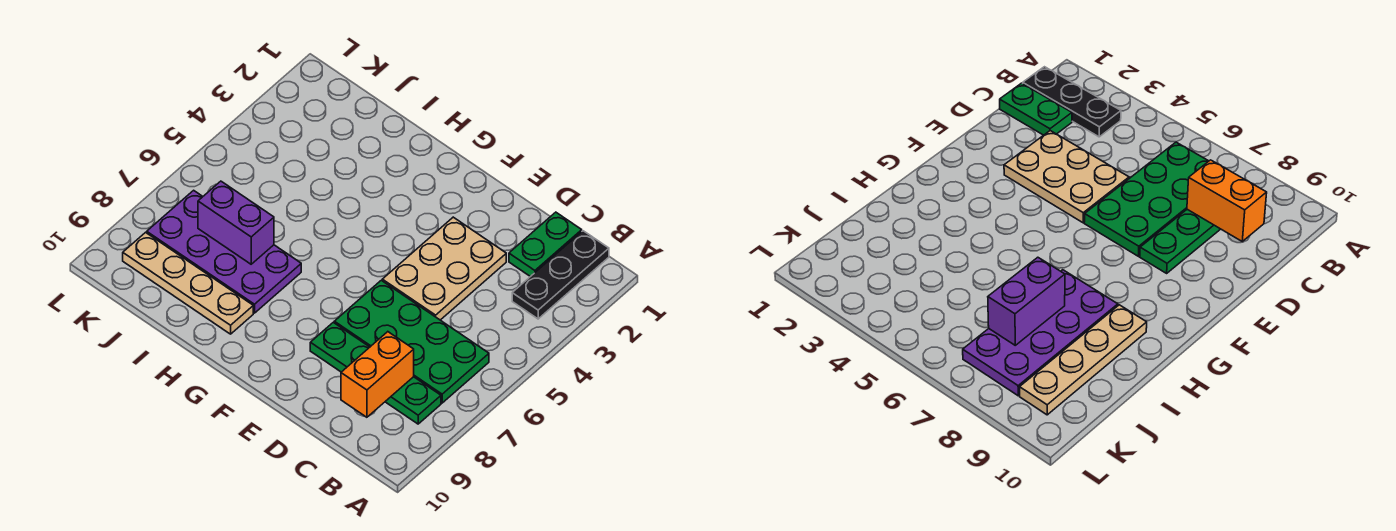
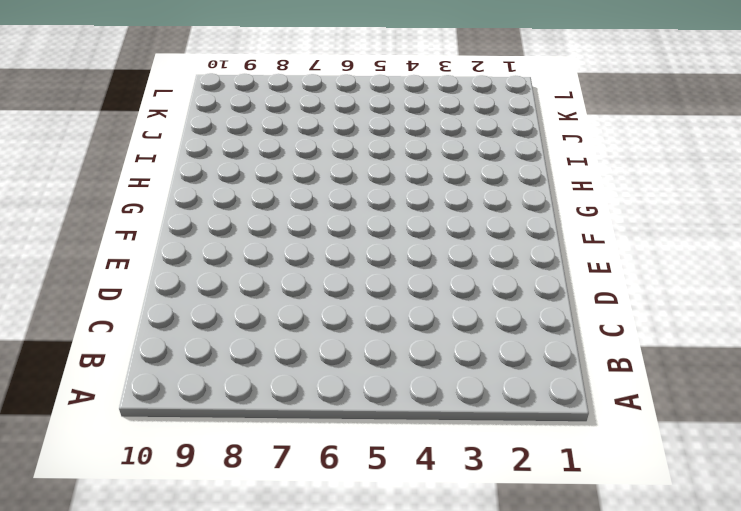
none -> black plate B1:B3 level 1
none -> green plate B6:E7 level 1

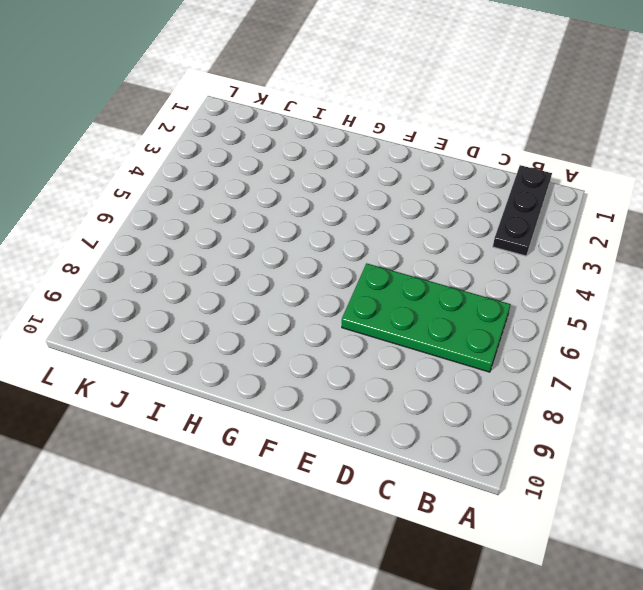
none -> green plate B8:E8 level 1
none -> green plate C1:C2 level 1

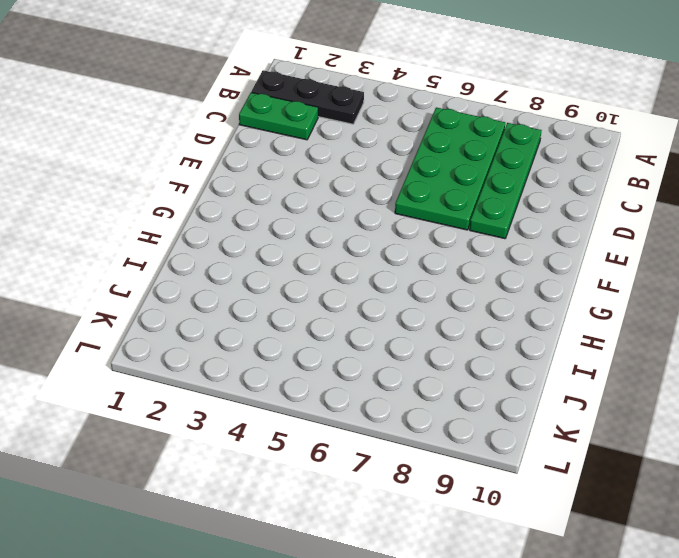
none -> tan plate D3:E5 level 1
none -> purple plate H7:K8 level 1

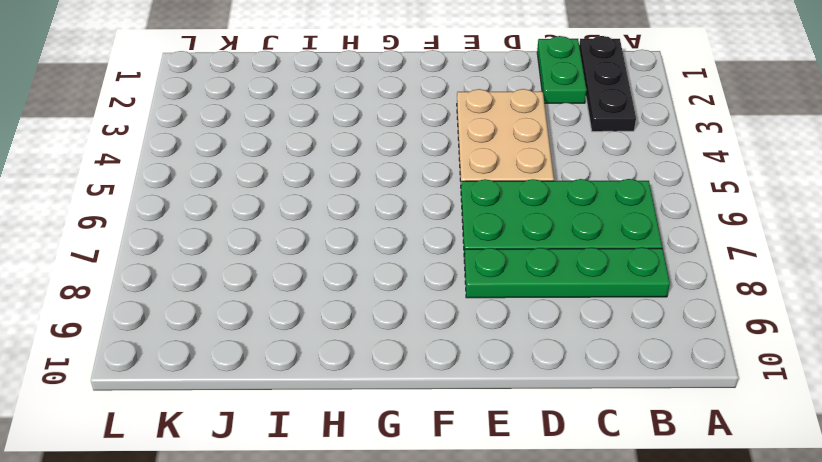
none -> purple plate H7:K8 level 1
none -> tan plate H9:K9 level 1

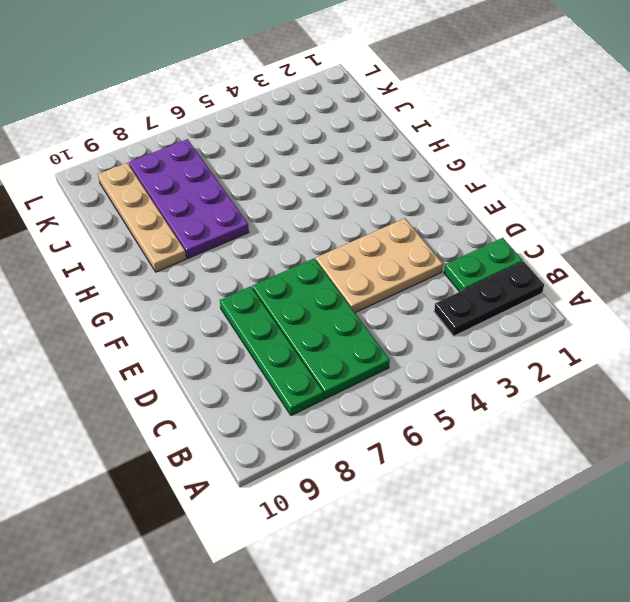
none -> orange brick C8:C9 level 2
none -> purple brick I7:J7 level 2

